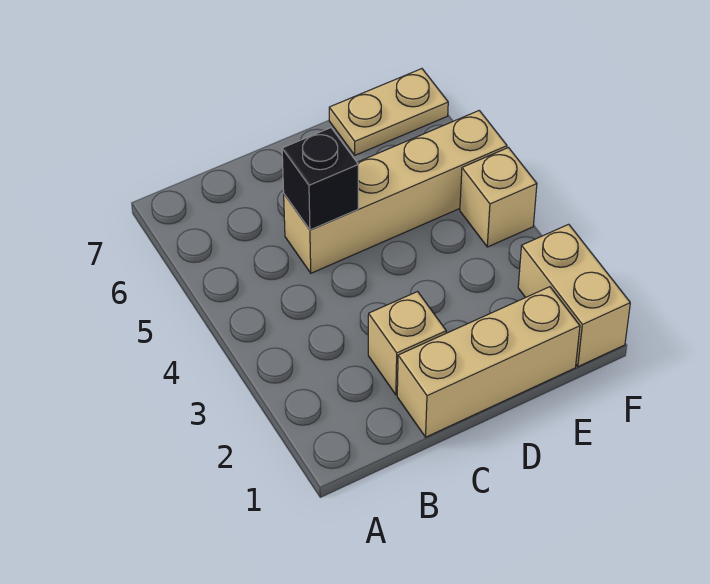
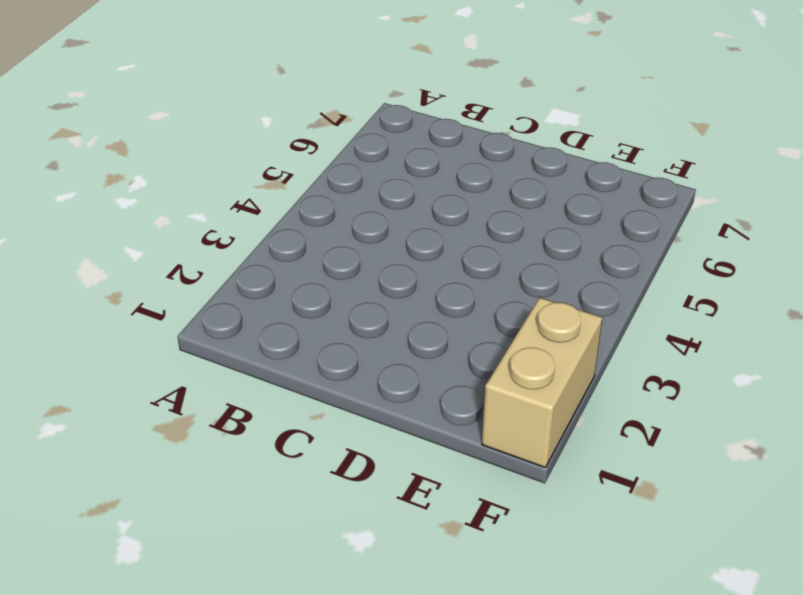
none -> tan brick C1:E1 level 1
none -> tan brick C2 level 1

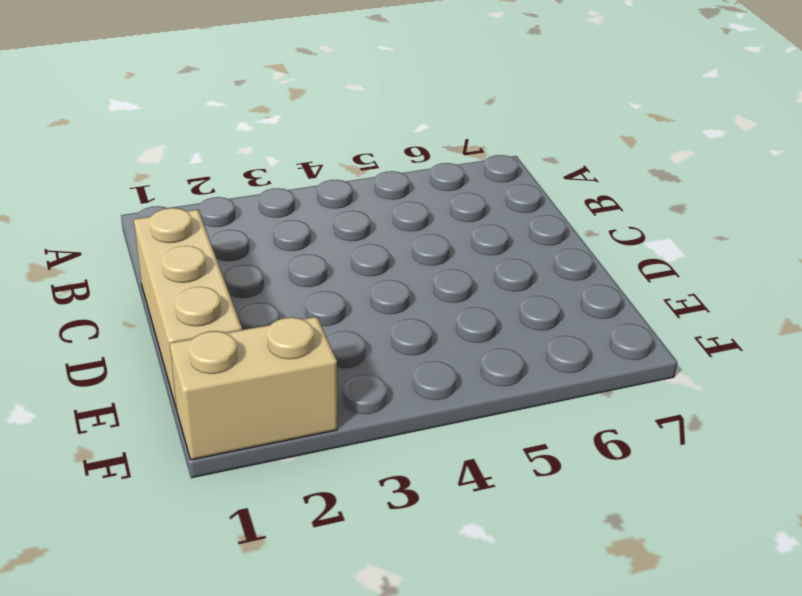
none -> tan brick C2 level 1
none -> tan brick C5:F5 level 1

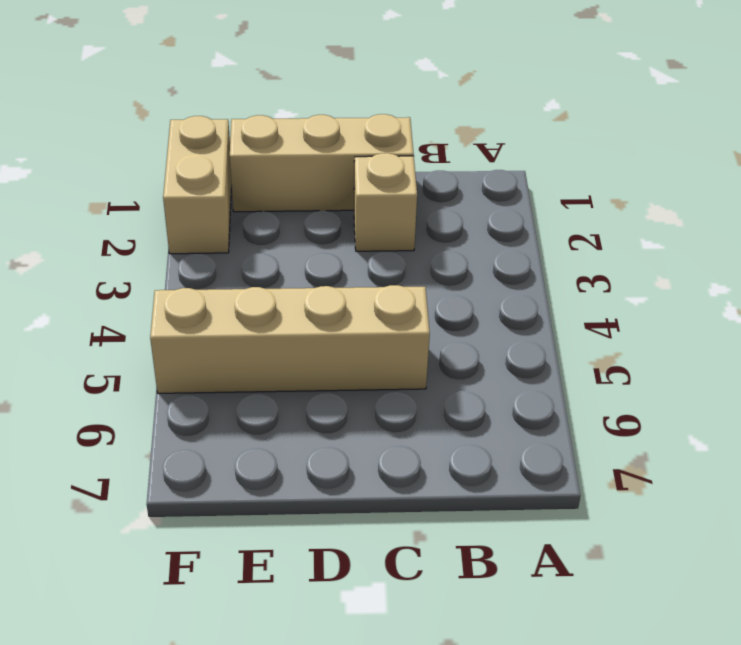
none -> tan plate E7:F7 level 1
none -> tan brick F4 level 1

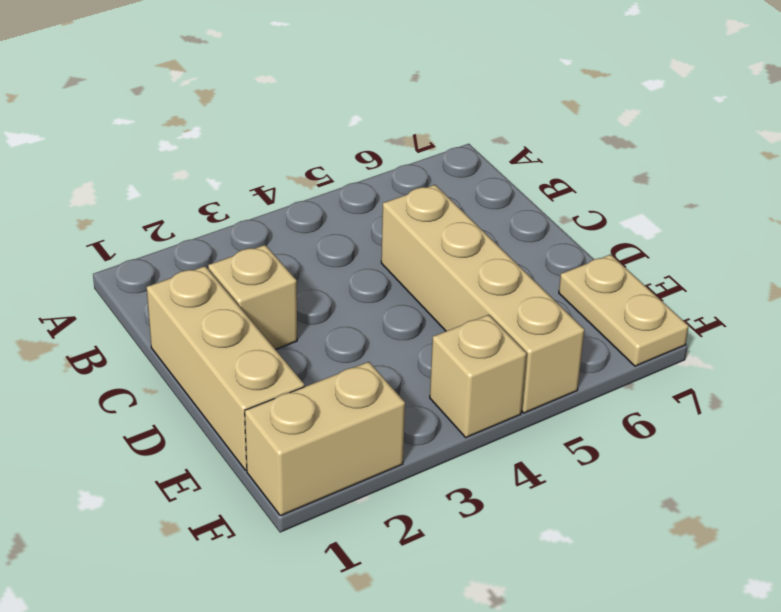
none -> black brick C5 level 2

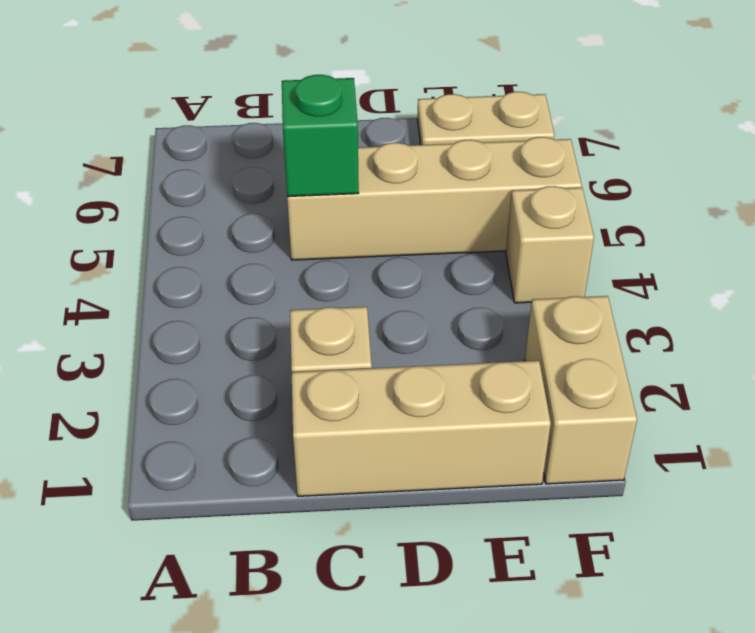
green brick C5 level 2 -> black brick C5 level 2

